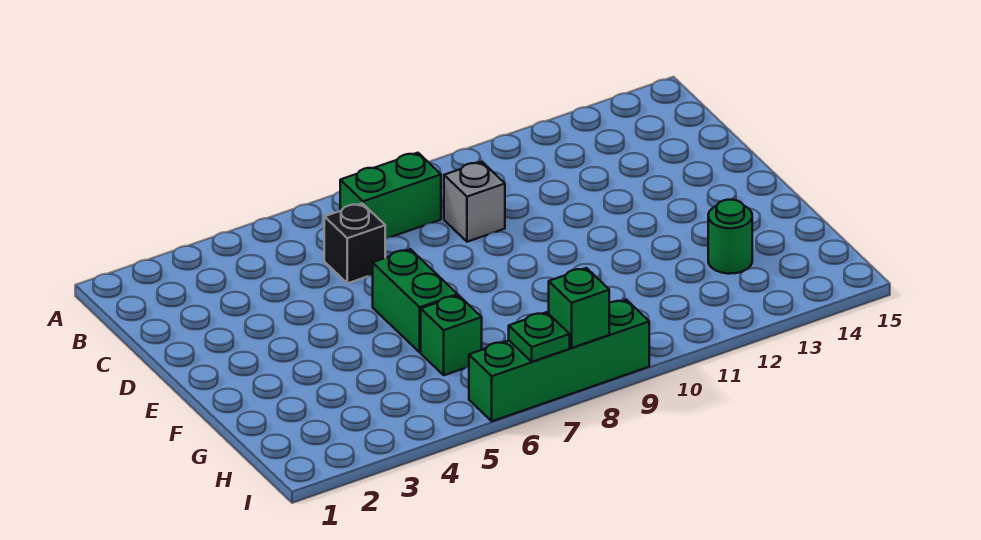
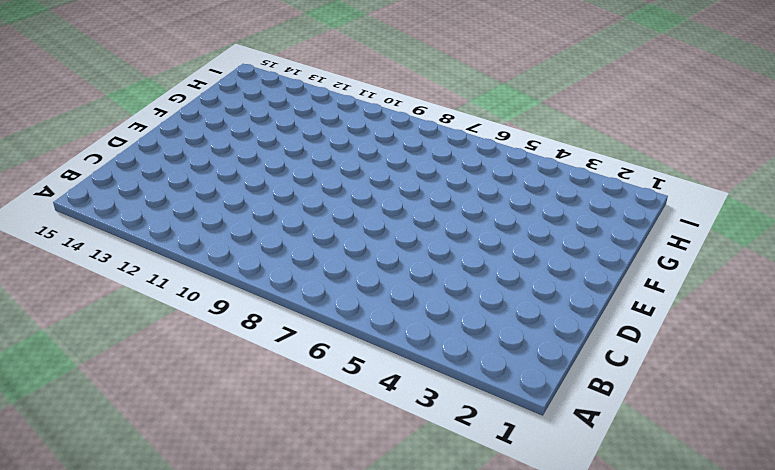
none -> green brick B7:B8 level 1
none -> black brick C6 level 1

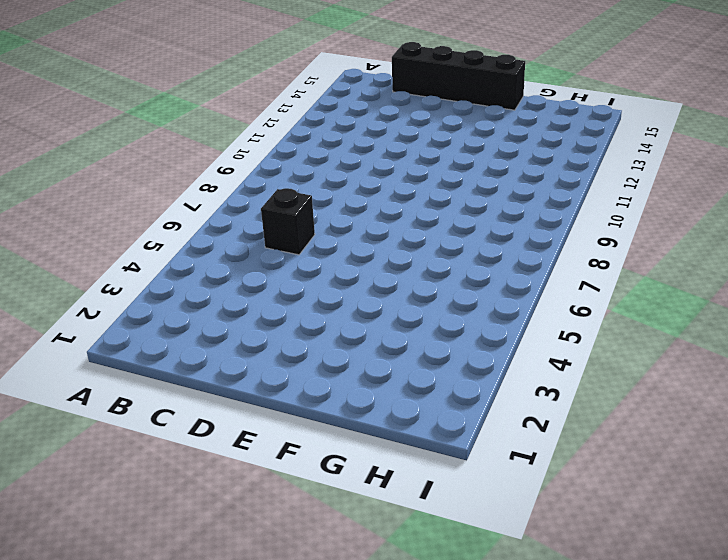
black brick C15:F15 level 1 -> none
none -> green brick B7:B8 level 1
none -> grey brick C9 level 1

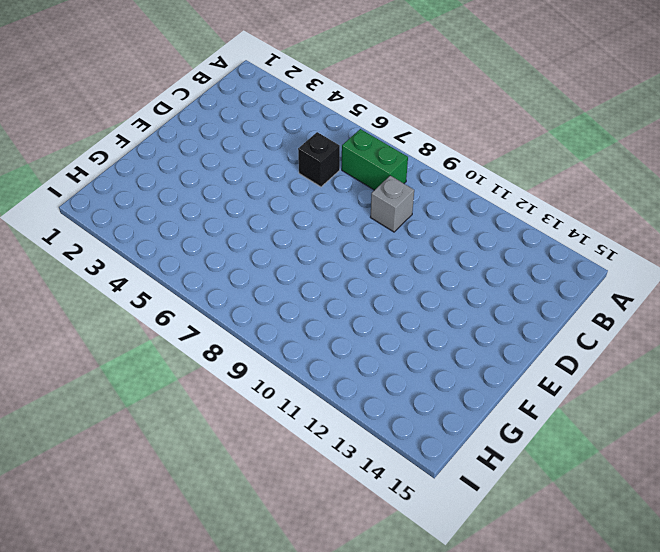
none -> green brick E6:F6 level 1
none -> green brick G6 level 1

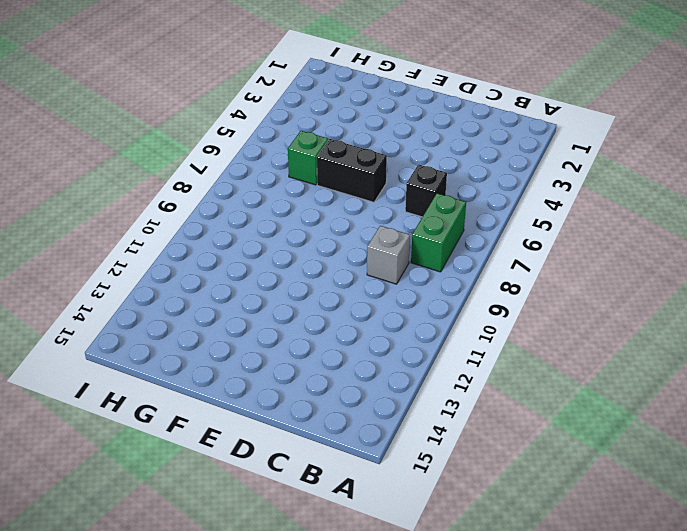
black brick E6:F6 level 1 -> green brick E6:F6 level 1
none -> green round brick G13 level 1
none -> green brick I6:I9 level 1

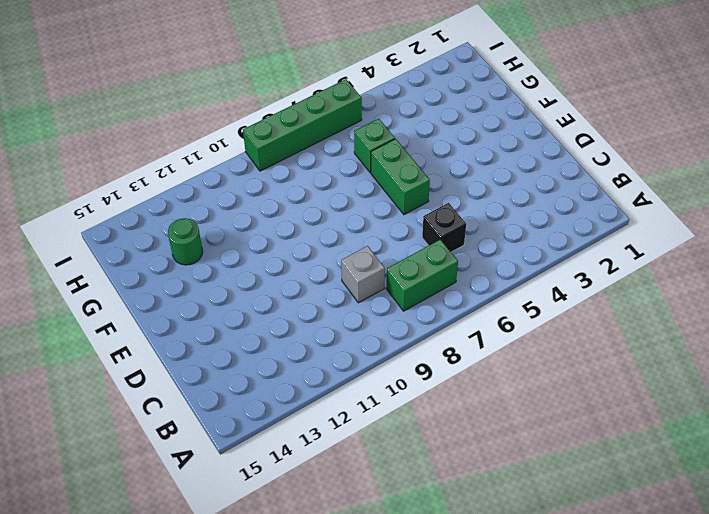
none -> green plate I7 level 2
none -> green brick I8 level 2

